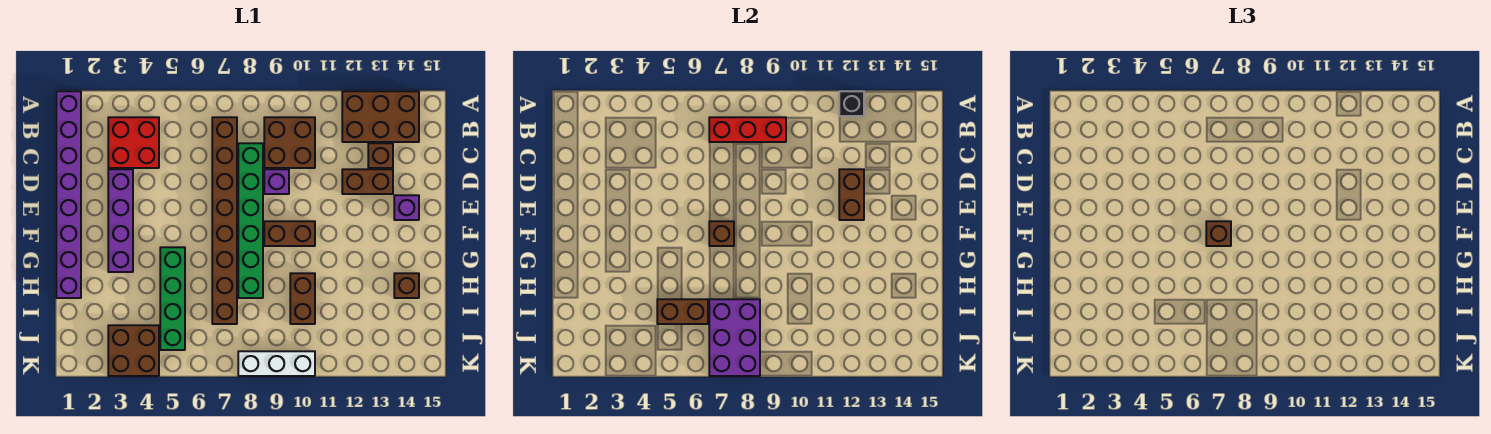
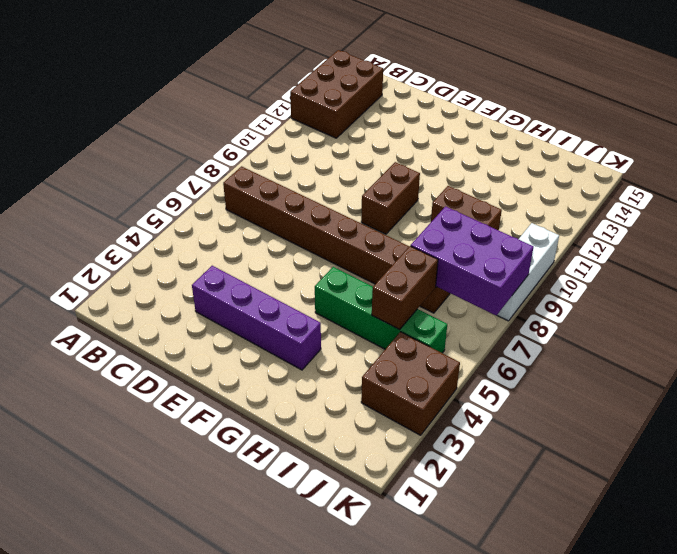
none -> purple brick A1:H1 level 1
none -> red brick B3:C4 level 1
none -> brown brick B9:C10 level 1

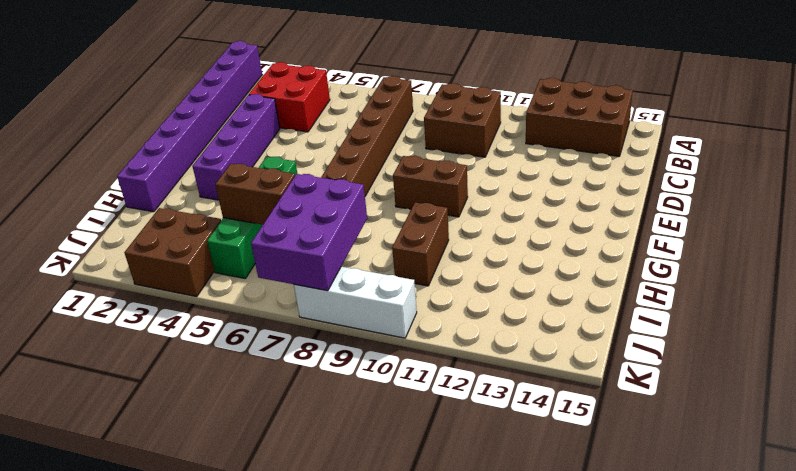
none -> green brick C8:H8 level 1
none -> brown brick C13 level 1
none -> purple brick D9 level 1

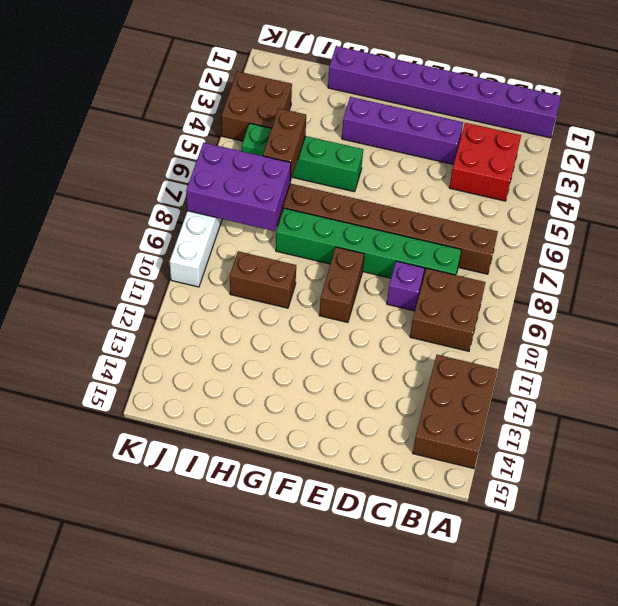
none -> brown brick C13 level 1
none -> brown brick D12:D13 level 1
none -> purple brick E14 level 1

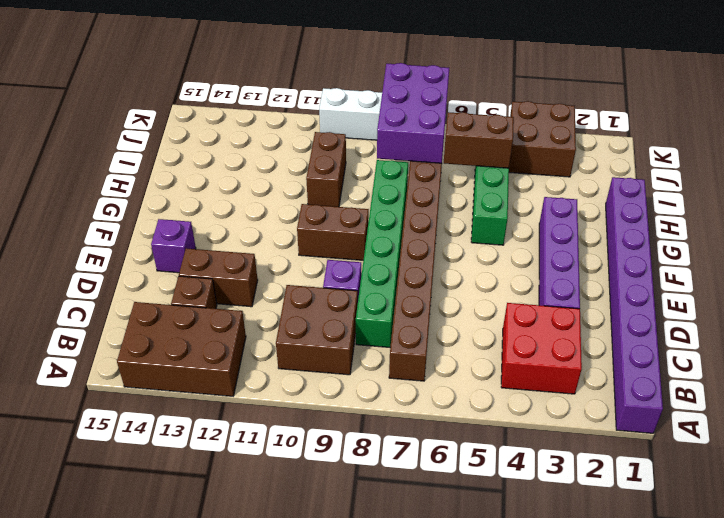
none -> brown brick H14 level 1
none -> black brick A12 level 2
none -> red brick B7:B9 level 2

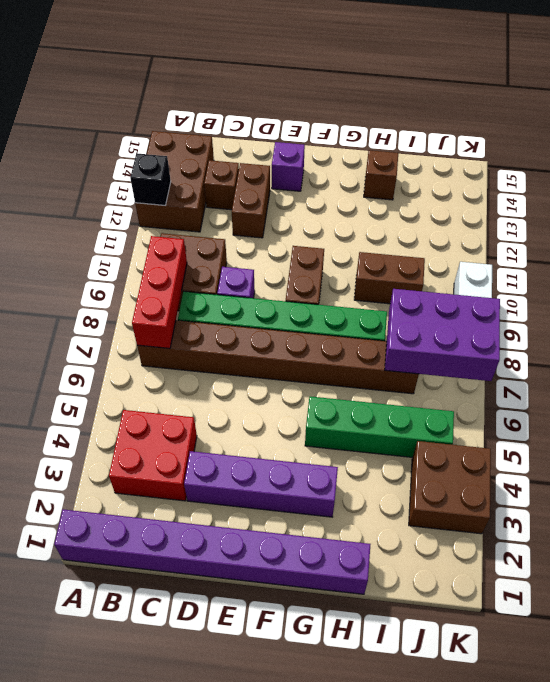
none -> brown brick D12:E12 level 2
none -> brown brick F7 level 2
none -> brown brick I5:I6 level 2

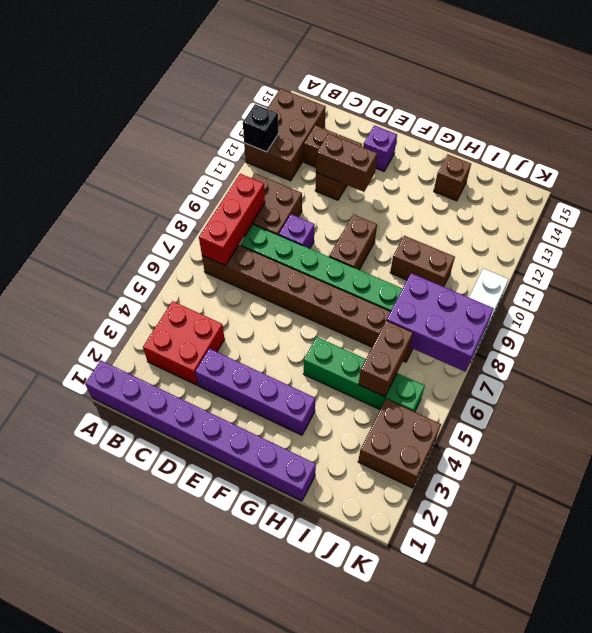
none -> brown brick F7 level 2
none -> brown brick F7 level 3

